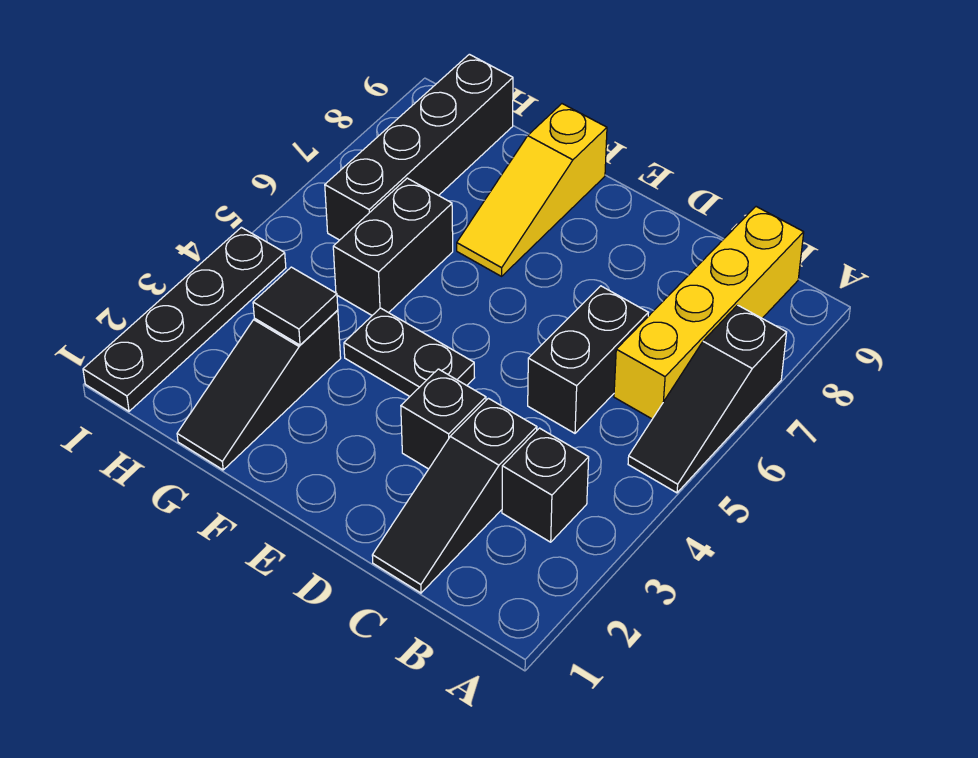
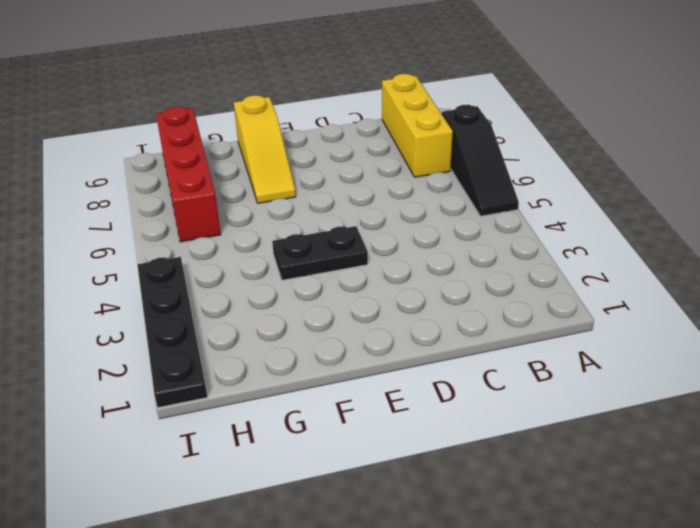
yellow brick B7:B9 level 1 -> yellow brick B6:B9 level 1
red brick H6:H9 level 1 -> black brick H6:H9 level 1
none -> black brick B3 level 1
none -> black slope C1:C3 level 1 top 3
none -> black brick C5:C6 level 1

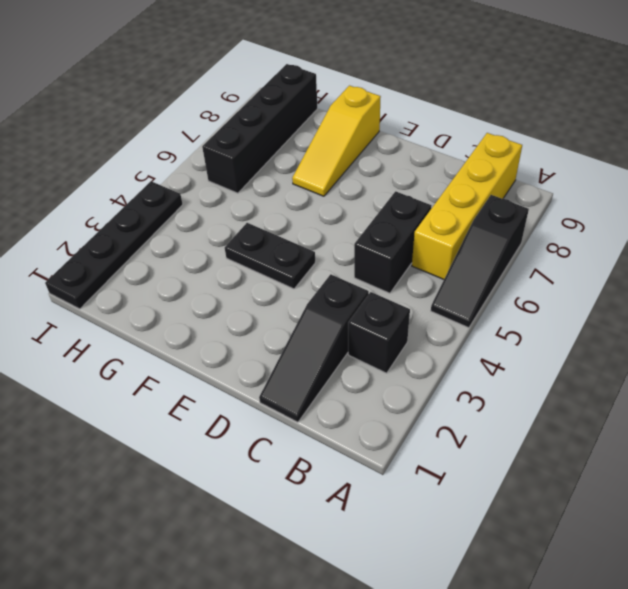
none -> black brick D3 level 1
none -> black slope G1:G3 level 1 top 3
none -> black brick G5:G6 level 1

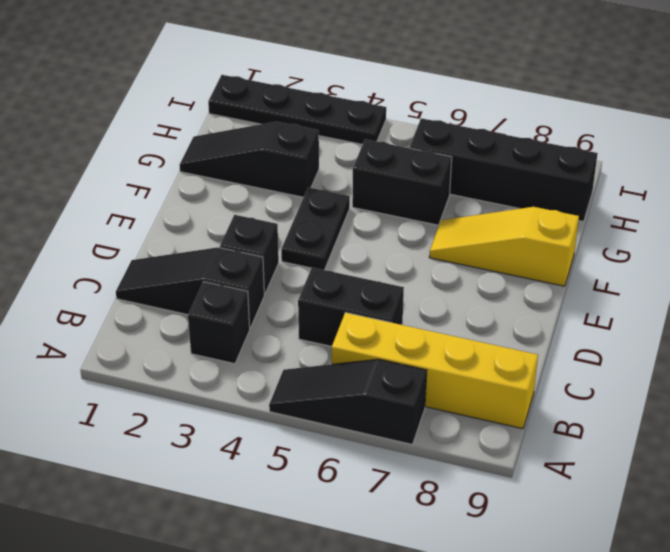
none -> black tile G3 level 2

